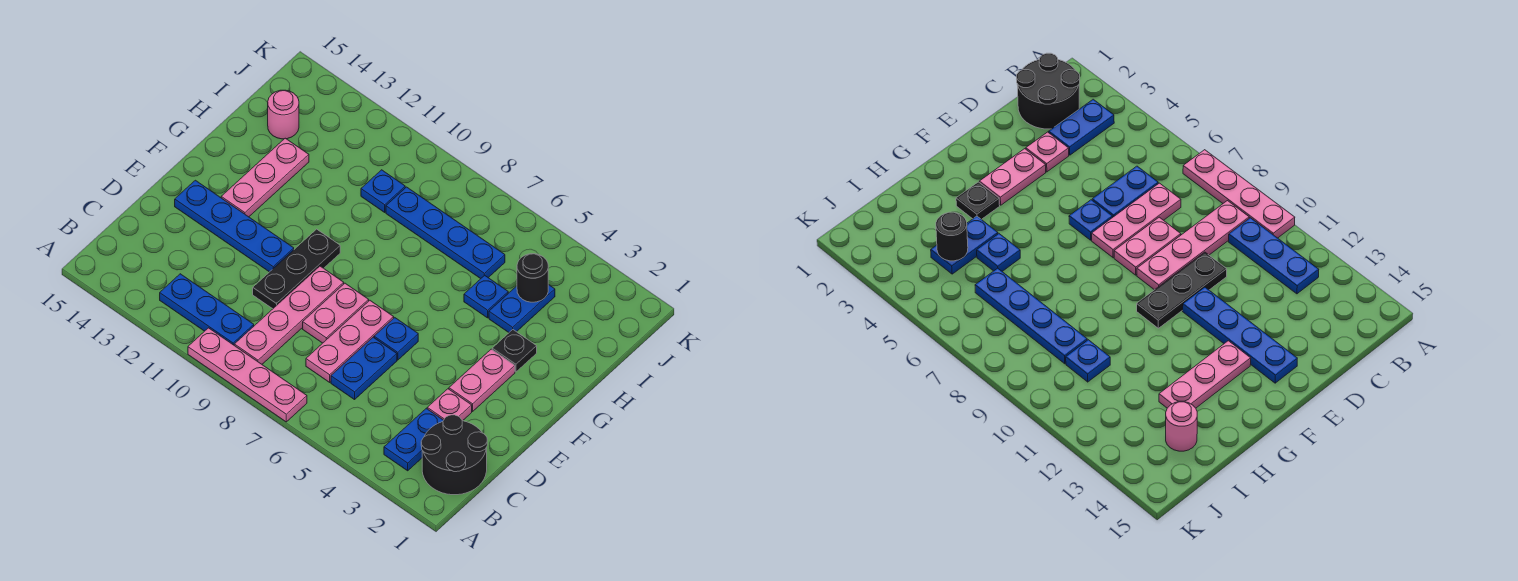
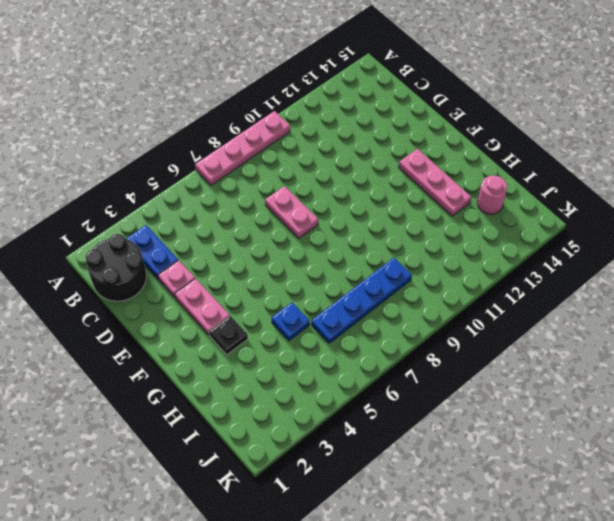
none -> pink plate B9:E9 level 1
none -> blue plate B10:B12 level 1
none -> blue plate C6:D6 level 1

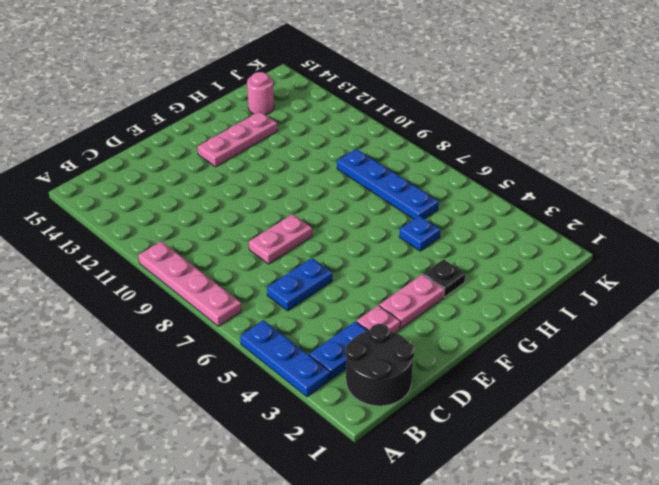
blue plate A3:A5 level 1 -> blue plate B10:B12 level 1
none -> pink plate B9:E9 level 1
none -> pink plate C7:E7 level 1
none -> black plate D10:F10 level 1

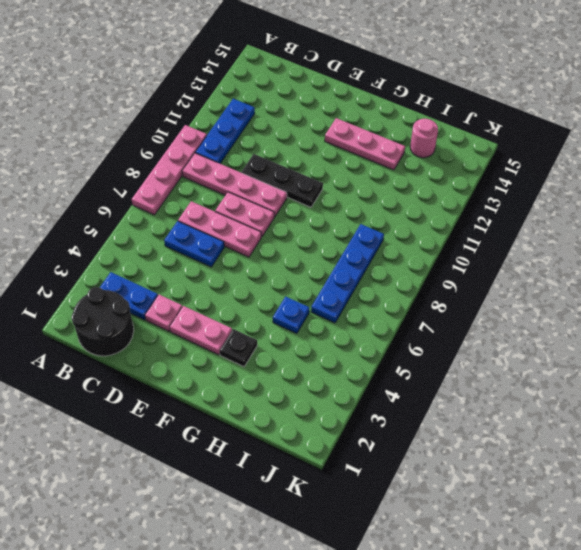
none -> blue plate E6 level 1
none -> blue plate E11:E14 level 1
none -> blue plate H4:I4 level 1

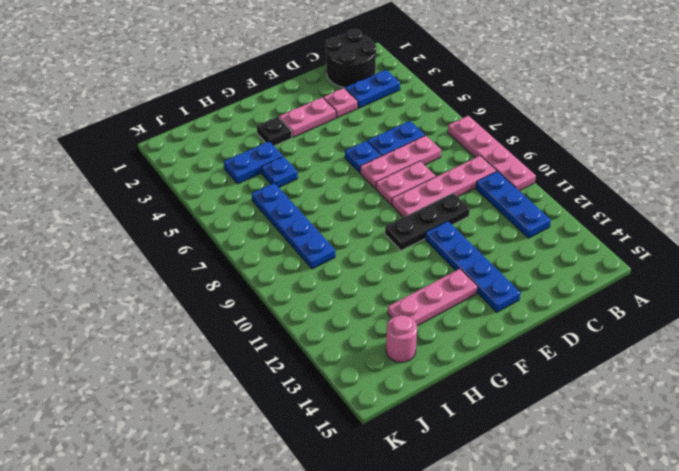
none -> blue plate I10 level 1
none -> black round brick I4 level 2

